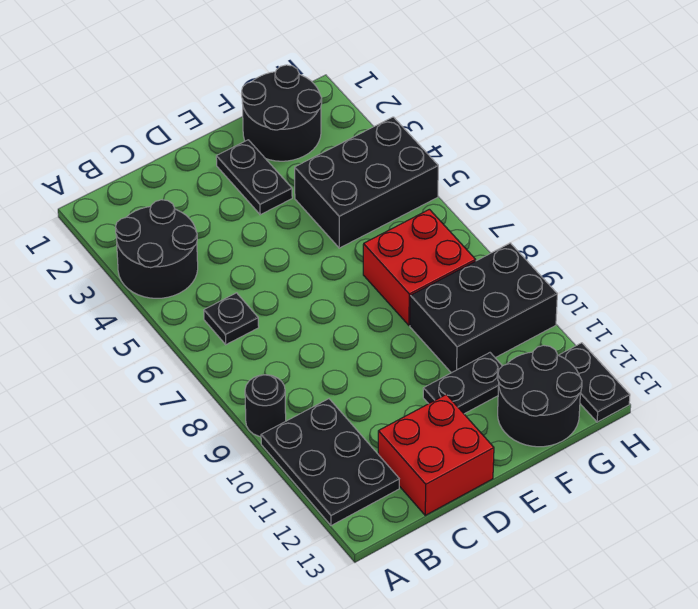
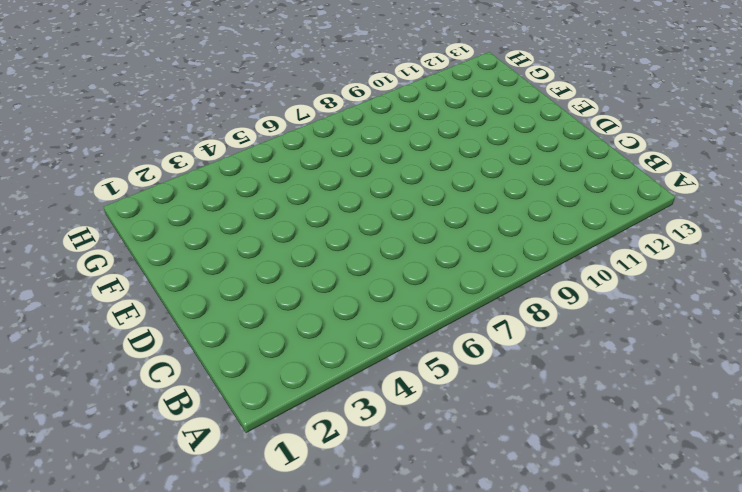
none -> black round brick A3:B4 level 1
none -> black round brick A9 level 1
none -> black plate A10:B12 level 1

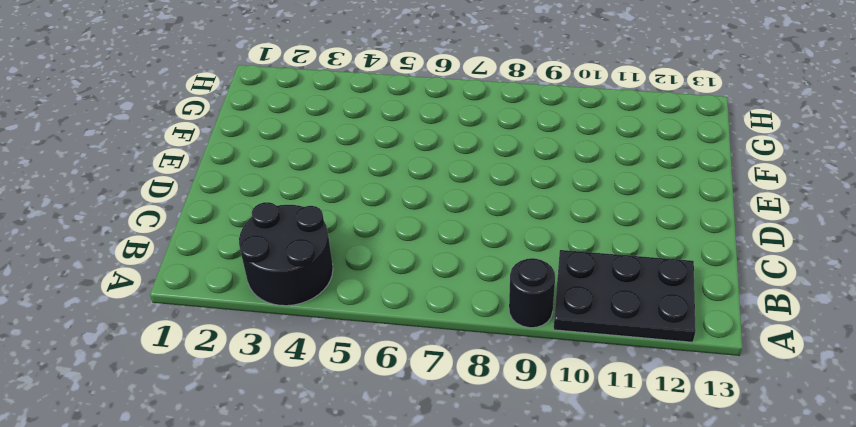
none -> black plate B6 level 1
none -> red brick C12:D13 level 1
none -> black plate E2:E3 level 1

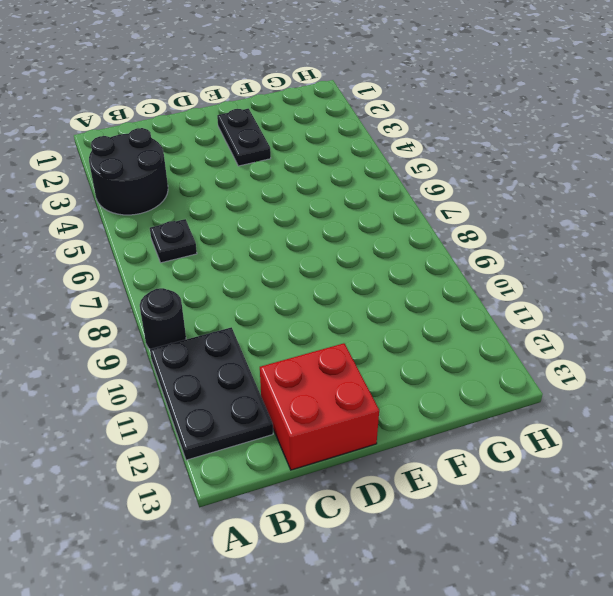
none -> black plate E11:F11 level 1
none -> black round brick F1:G2 level 1
none -> black brick F4:H5 level 1

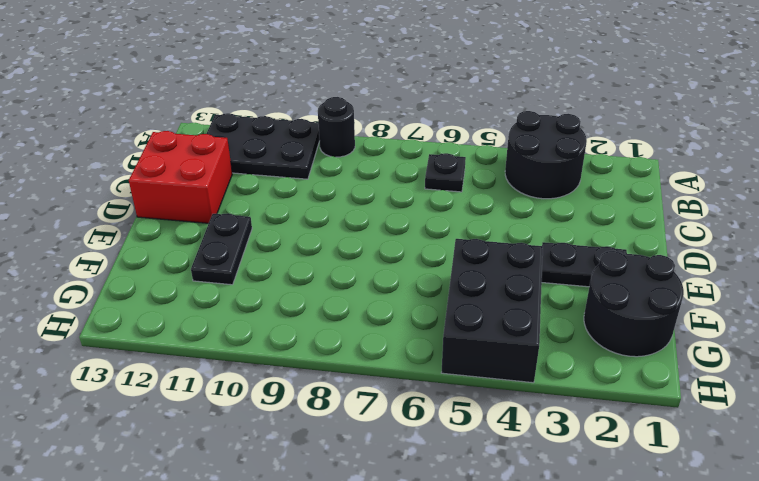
none -> red brick F7:G8 level 1
none -> black brick F9:H10 level 1
none -> black round brick F12:G13 level 1

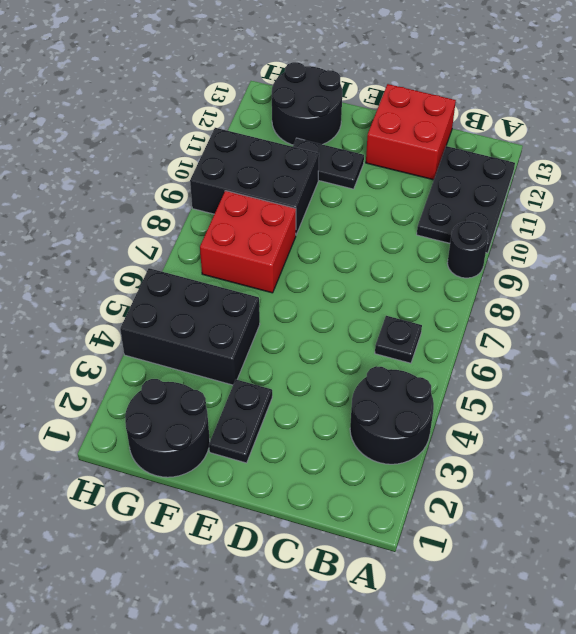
none -> black plate H12:H13 level 1

